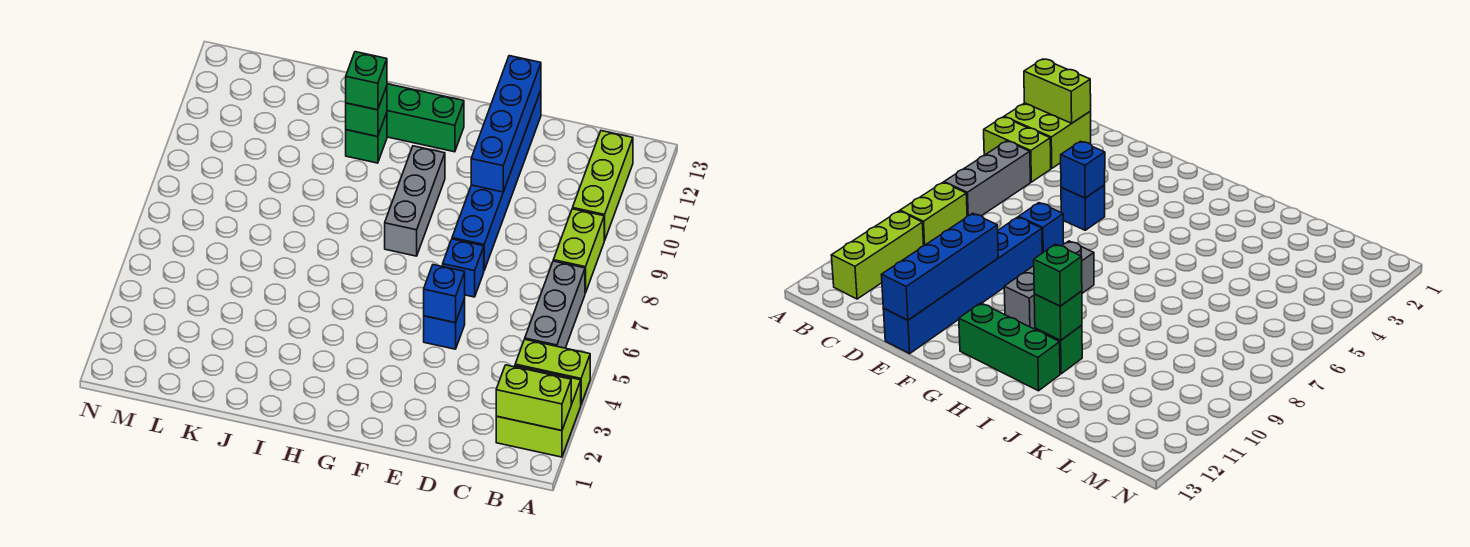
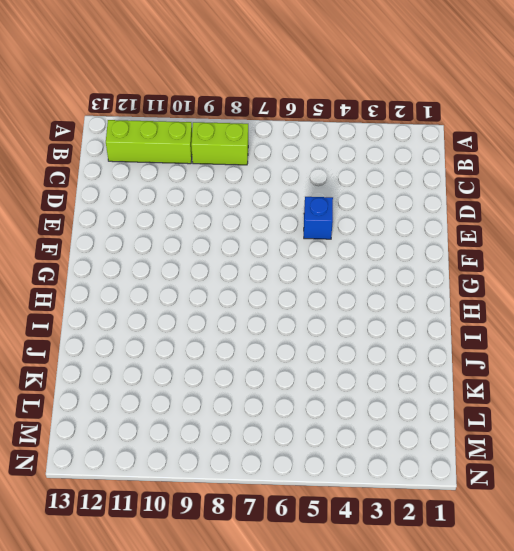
none -> lime brick A2:B3 level 1
none -> lime brick A4:B4 level 1
none -> grey brick B5:B7 level 1

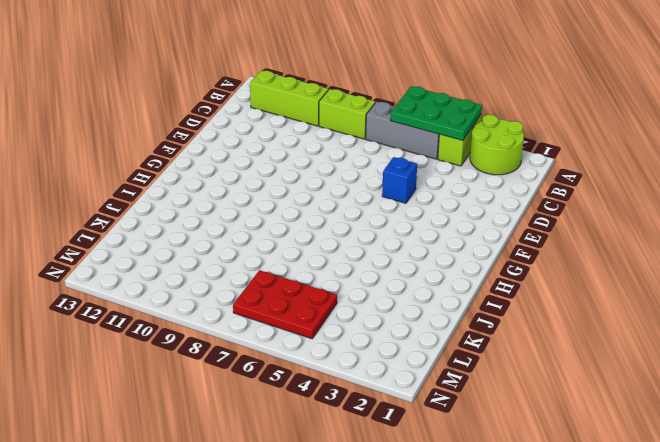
lime round brick A2:B3 level 1 -> lime brick A2:B3 level 1
green plate A4:B6 level 2 -> none
red plate L5:M7 level 1 -> none
none -> blue brick E7 level 1
none -> blue brick E8:E13 level 1
none -> grey brick G8:G10 level 1

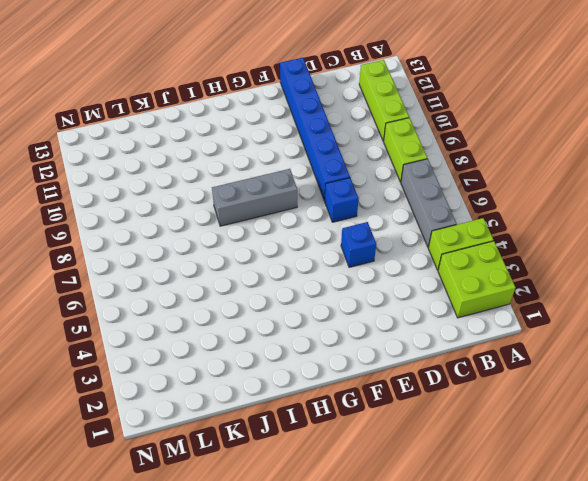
grey brick G8:I8 level 1 -> grey brick G8:G10 level 1
none -> green brick G12:I12 level 1
none -> green brick I11 level 1
none -> lime brick A2:B2 level 2

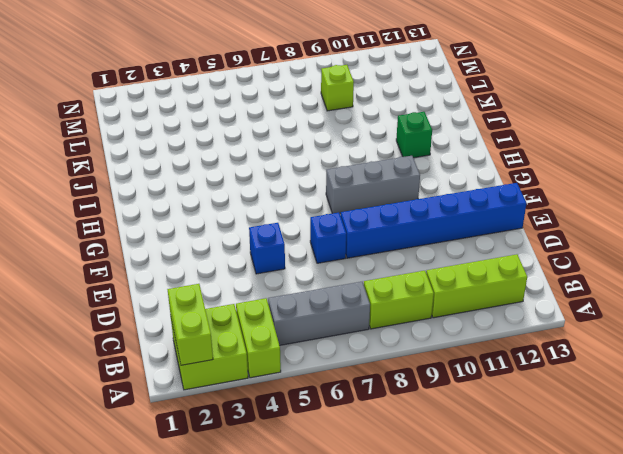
lime brick L9 level 1 -> none
none -> green brick G12:I12 level 1
none -> blue brick E5 level 2
none -> blue brick E10:E13 level 2

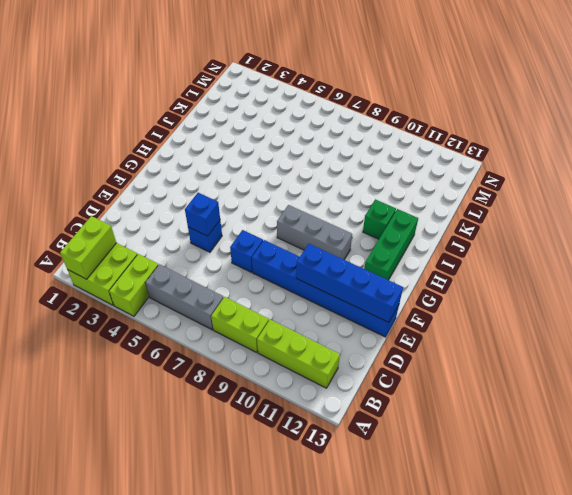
none -> green brick I11 level 2
none -> green brick I11 level 3

